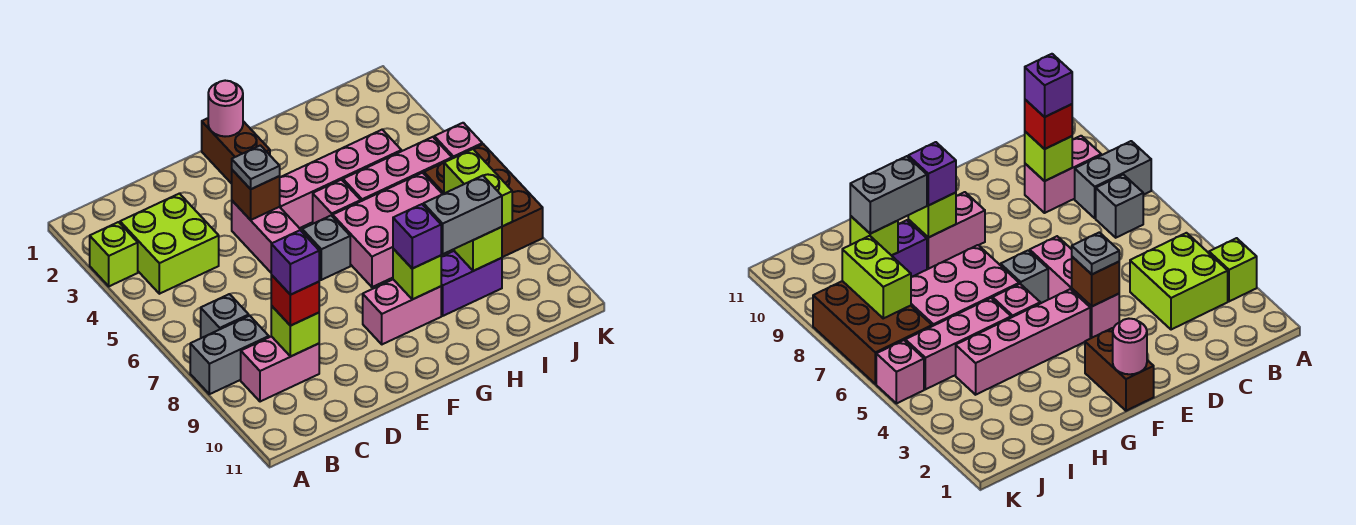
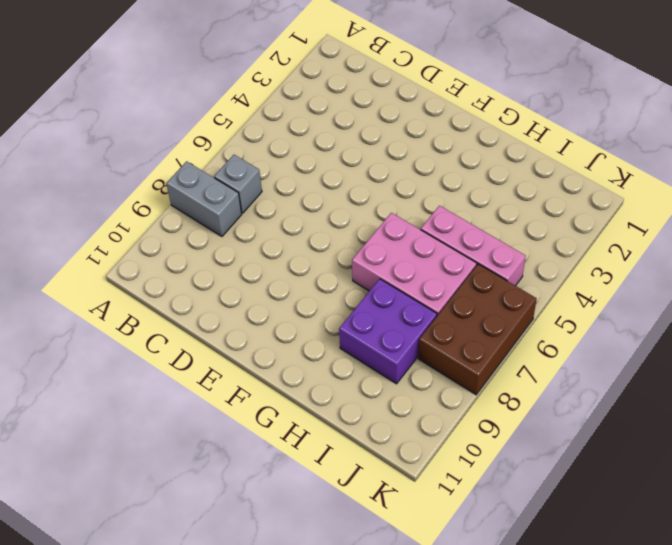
purple brick H8:I9 level 1 -> purple brick H9:I9 level 1
none -> lime brick A3 level 1
none -> lime brick B3:C4 level 1
none -> pink brick B9:C9 level 1

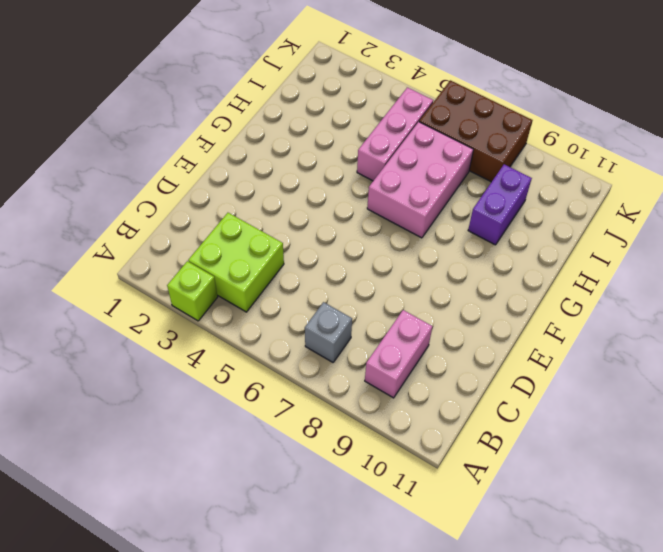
none -> grey brick A8:B8 level 1
none -> pink brick E4:E6 level 1
none -> brown brick F1:F2 level 1

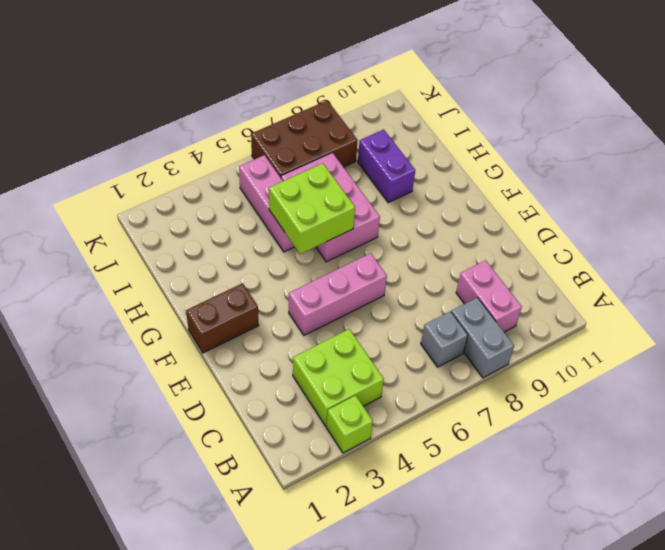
lime brick G5:H6 level 2 -> none
none -> pink brick F4:I4 level 1
none -> grey brick F6 level 1
none -> pink brick F9:G9 level 1

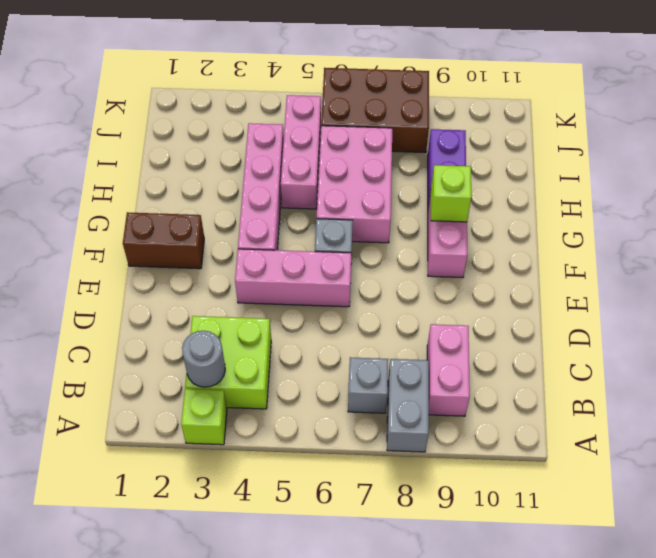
grey round brick B3 level 2 -> none
none -> pink brick G5 level 1
none -> pink brick K5 level 1
none -> lime brick C9 level 2

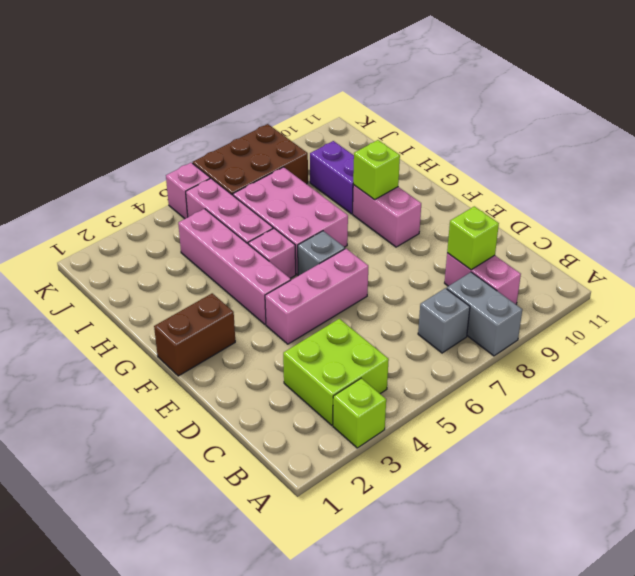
none -> brown brick E4 level 2
none -> pink round brick F1 level 2
none -> lime brick I9 level 2

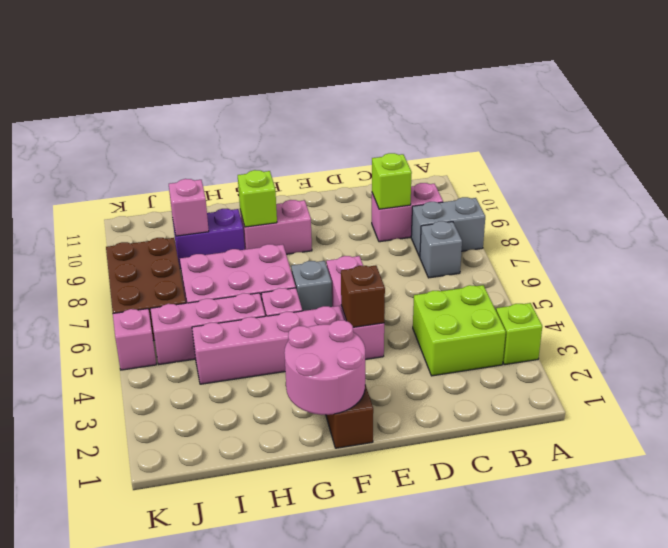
pink round brick F1:G2 level 2 -> pink round brick F1 level 2
pink brick I9 level 2 -> lime brick I9 level 2
none -> lime brick J7:J8 level 2
none -> red brick C9 level 3
none -> grey plate E4 level 3

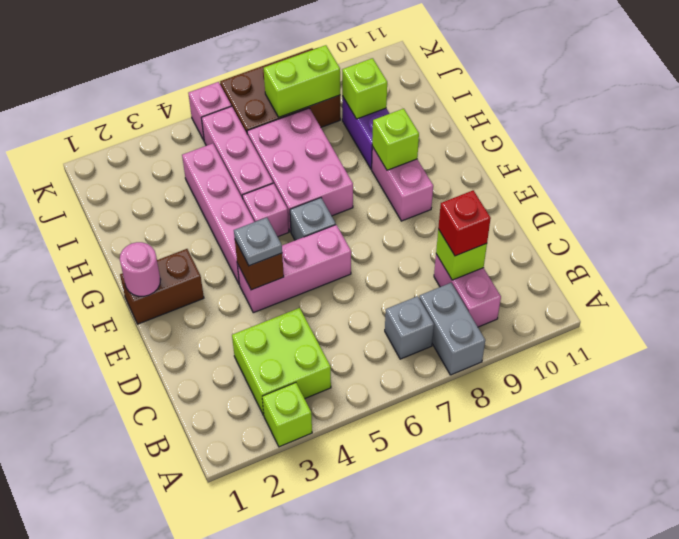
none -> purple brick G9 level 3
none -> grey brick H9:I9 level 3
none -> purple brick C9 level 4

